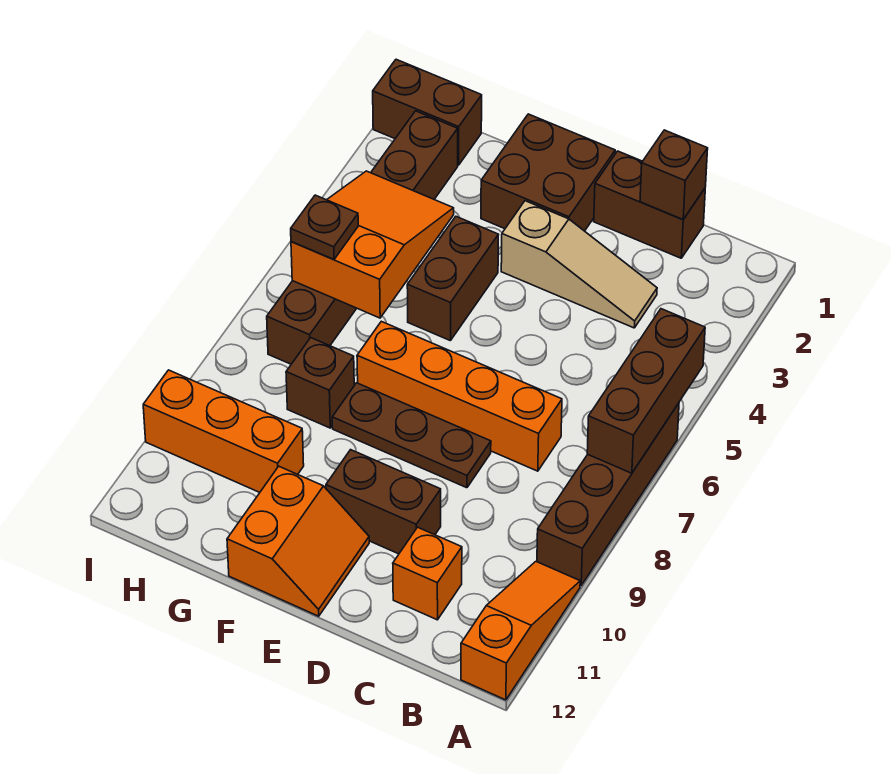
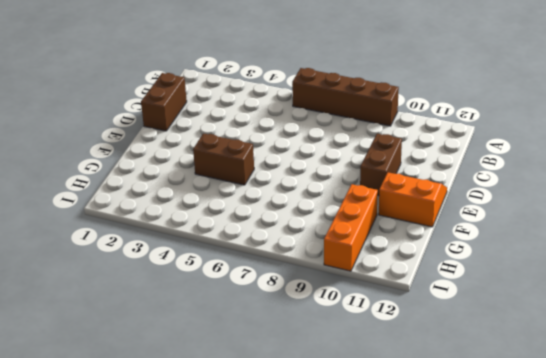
none -> orange slope A10:A12 level 1 top 12
none -> tan slope C3:E3 level 1 top E
none -> orange brick C7:F7 level 1

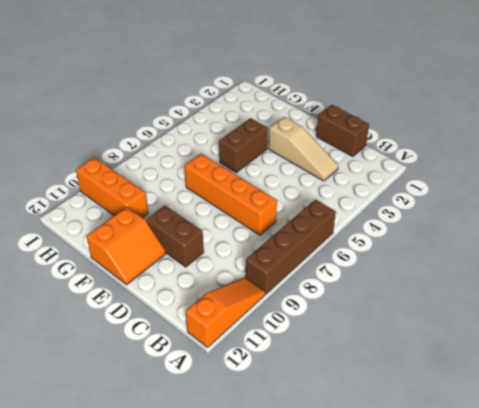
none -> orange brick C11 level 1
none -> brown plate D8:F8 level 1
none -> brown brick E1:F2 level 1

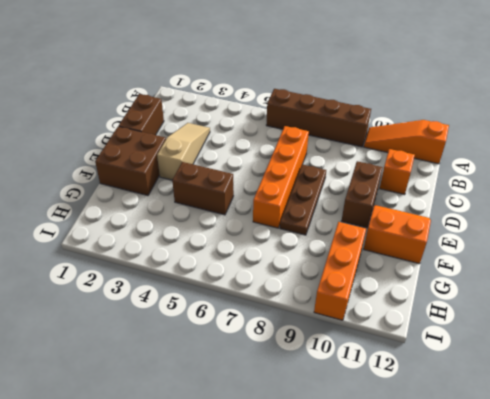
none -> brown brick G8 level 1
none -> brown brick H1:I1 level 1
none -> brown brick H2:H7 level 1

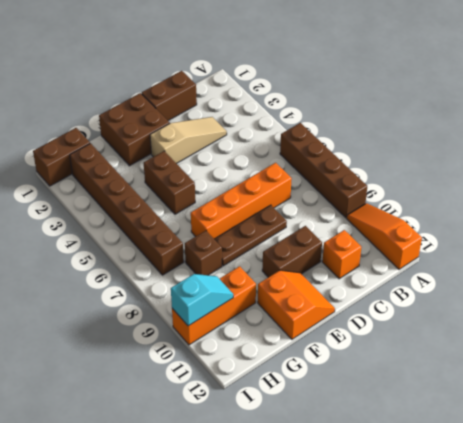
cyan slope H10:I10 level 2 top I -> none
none -> brown brick A5:A7 level 2
none -> brown brick C1 level 2
none -> orange slope G4:H6 level 2 top 6

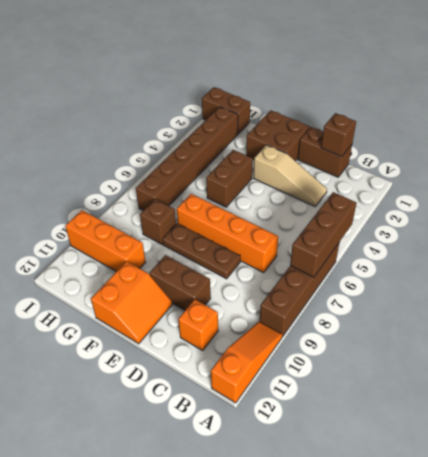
none -> orange slope G4:H6 level 2 top 6
none -> brown plate H6 level 3

